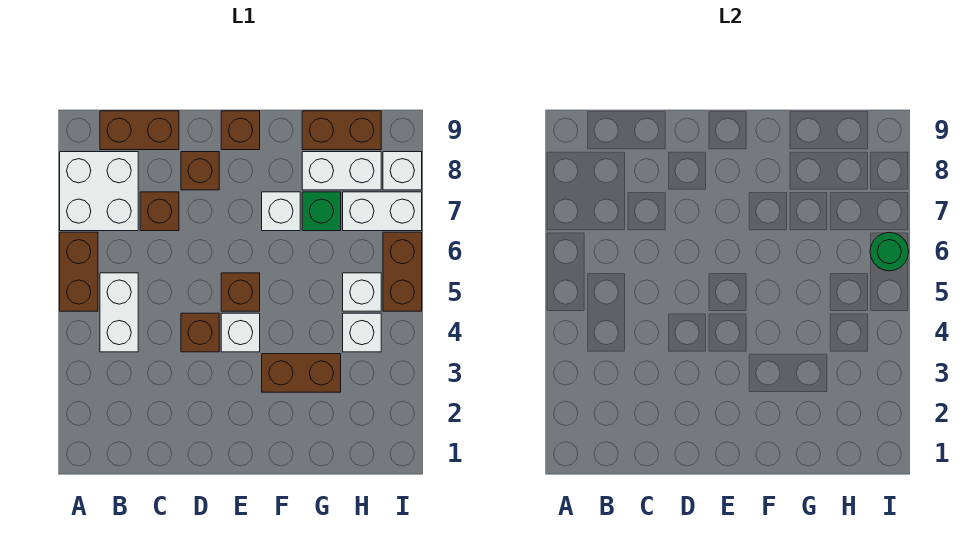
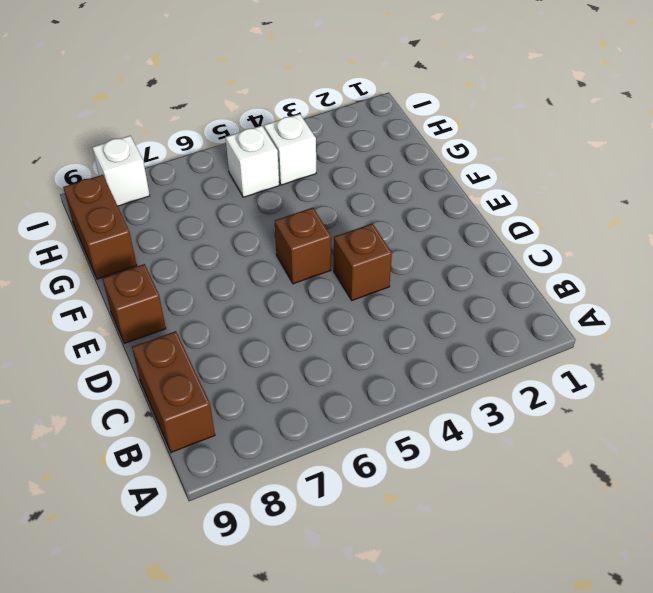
none -> brown brick A5:A6 level 1
none -> white brick A7:B8 level 1
none -> white brick B4:B5 level 1

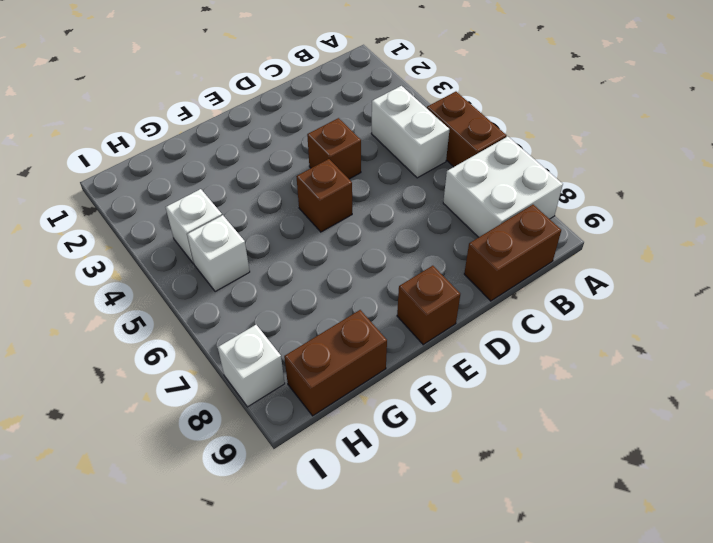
none -> brown brick C7 level 1
none -> brown brick D8 level 1
none -> white brick E4 level 1

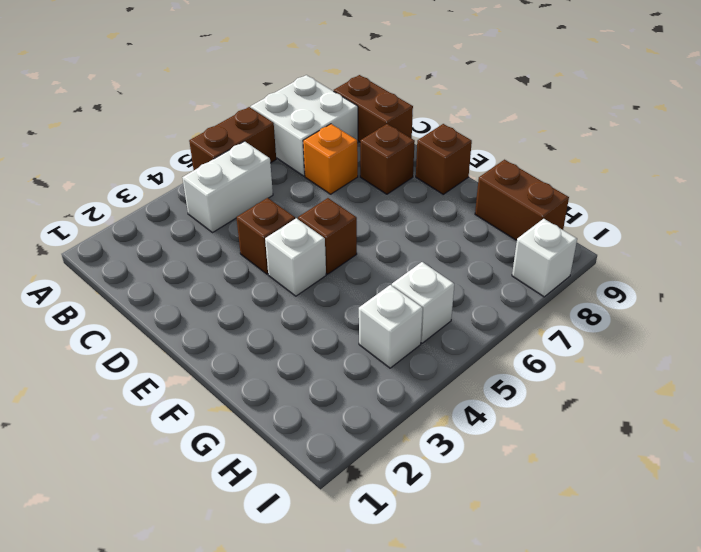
orange brick C7 level 1 -> brown brick C7 level 1
none -> brown brick F3:G3 level 1
none -> white brick F7 level 1
none -> green brick G7 level 1

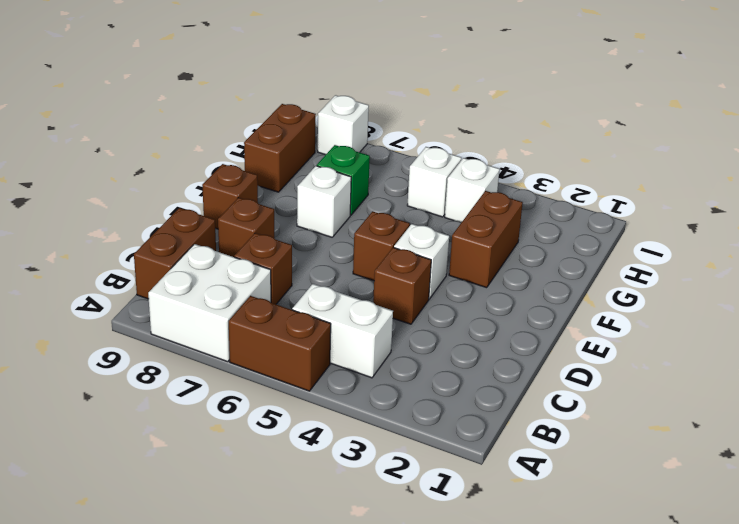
none -> white brick G8:H8 level 1
none -> white brick H7:I7 level 1
none -> brown brick I5:I6 level 1

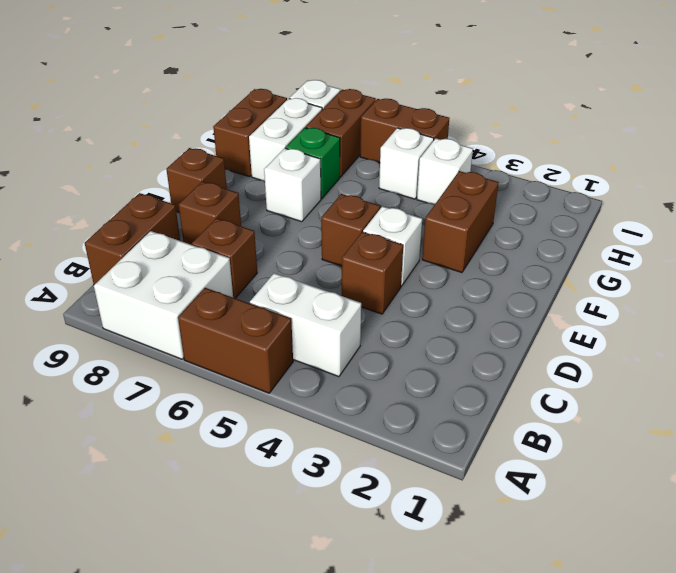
brown brick H7:I7 level 1 -> white brick H7:I7 level 1
none -> green round brick I6 level 2

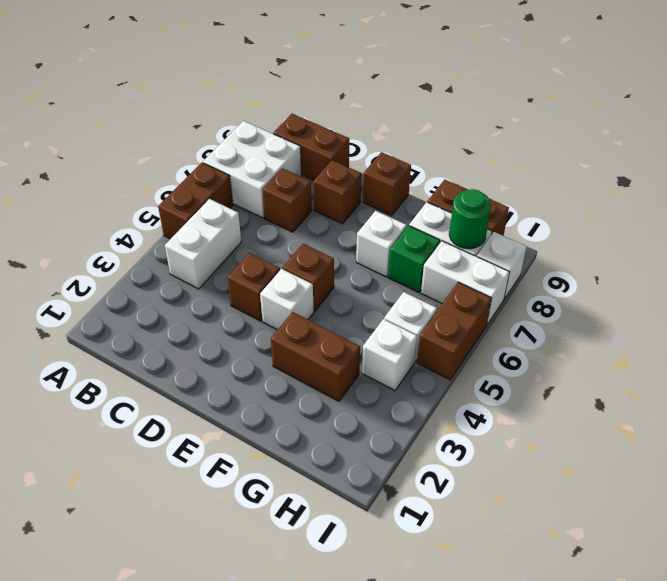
green round brick H8 level 2 -> green round brick I6 level 2

